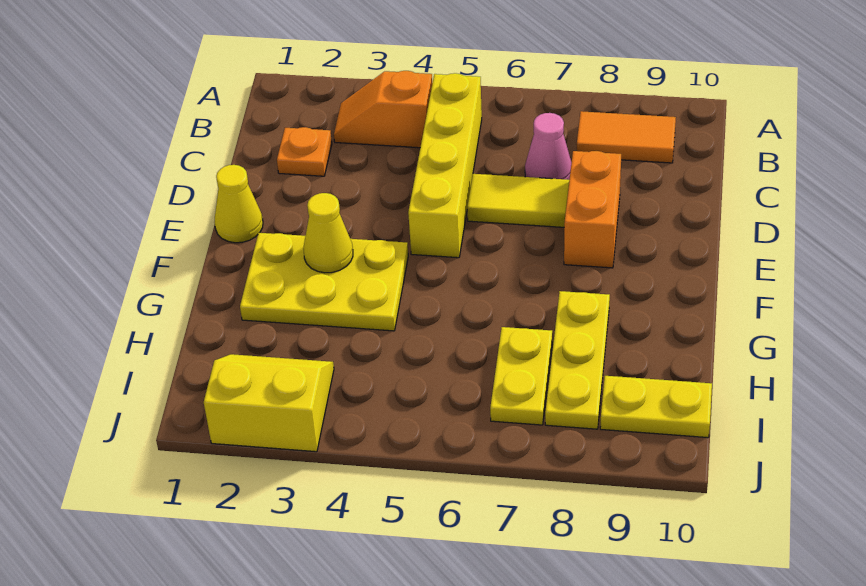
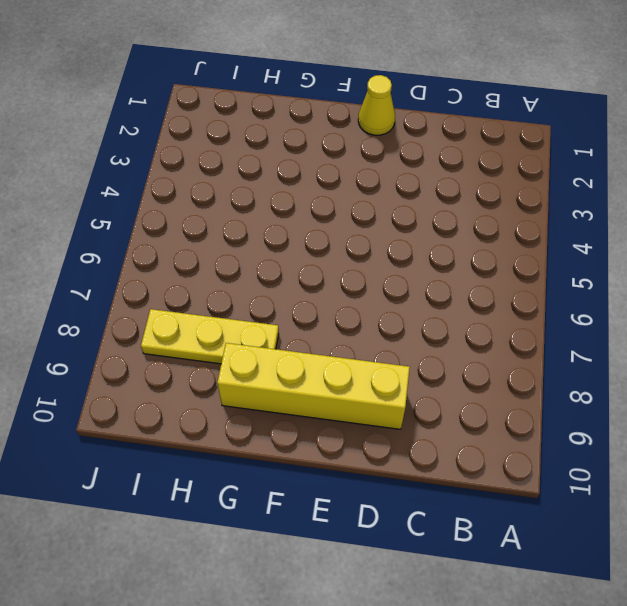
yellow brick D9:G9 level 1 -> yellow brick B5:E5 level 1
none -> orange slope B3:B4 level 1 top 4
none -> orange tile B8:B9 level 1
none -> orange plate C2 level 1

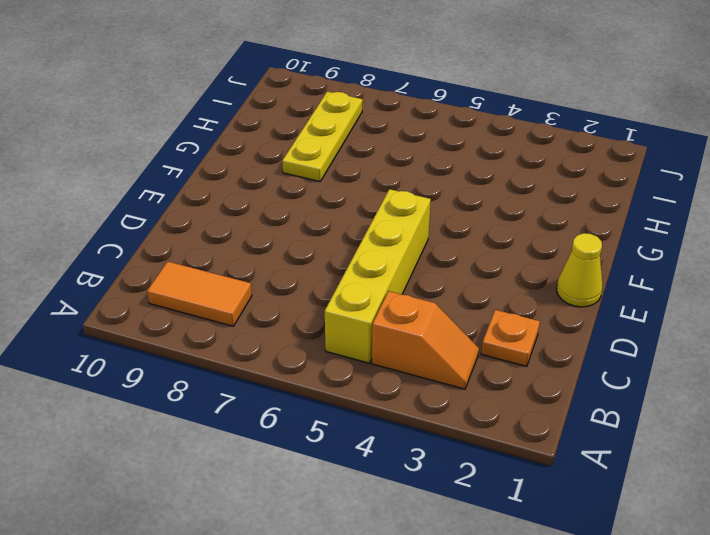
none -> pink cone C7 level 1
none -> yellow tile D6:D7 level 1
none -> orange brick D8:E8 level 1

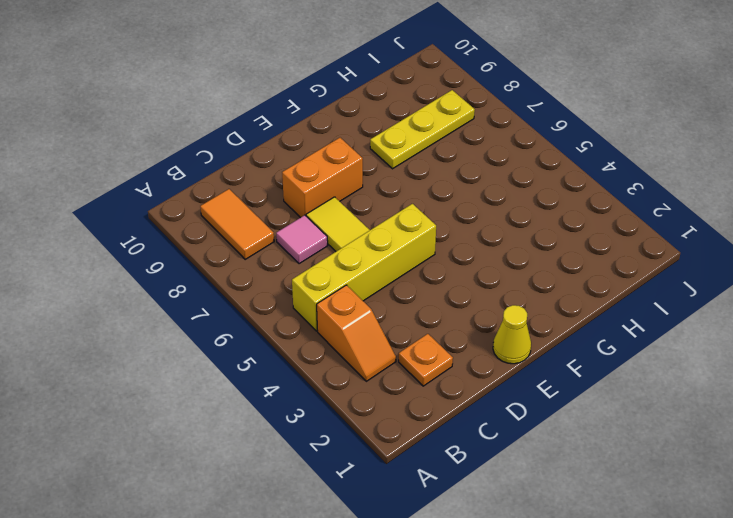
pink tile C7 level 1 -> pink cone C7 level 1
none -> yellow plate F2:G4 level 1
none -> yellow plate H7:I7 level 1
none -> yellow slope I2:J3 level 1 top J

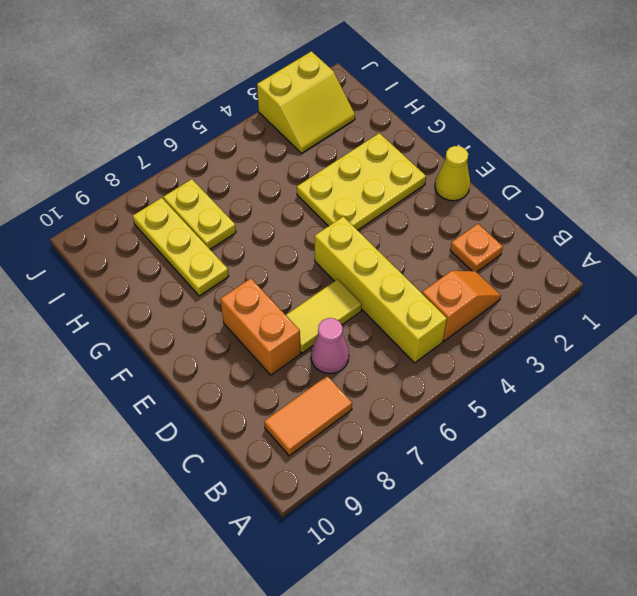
none -> yellow plate I9:I10 level 1
none -> yellow cone F3 level 2

